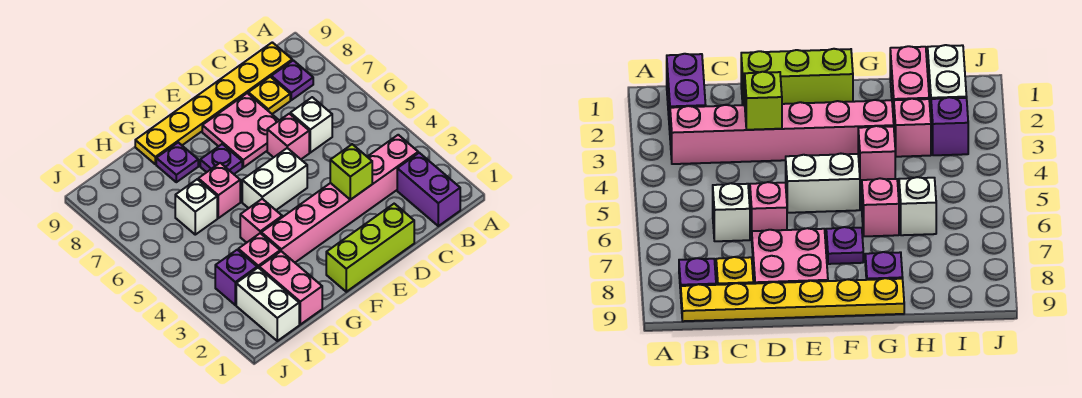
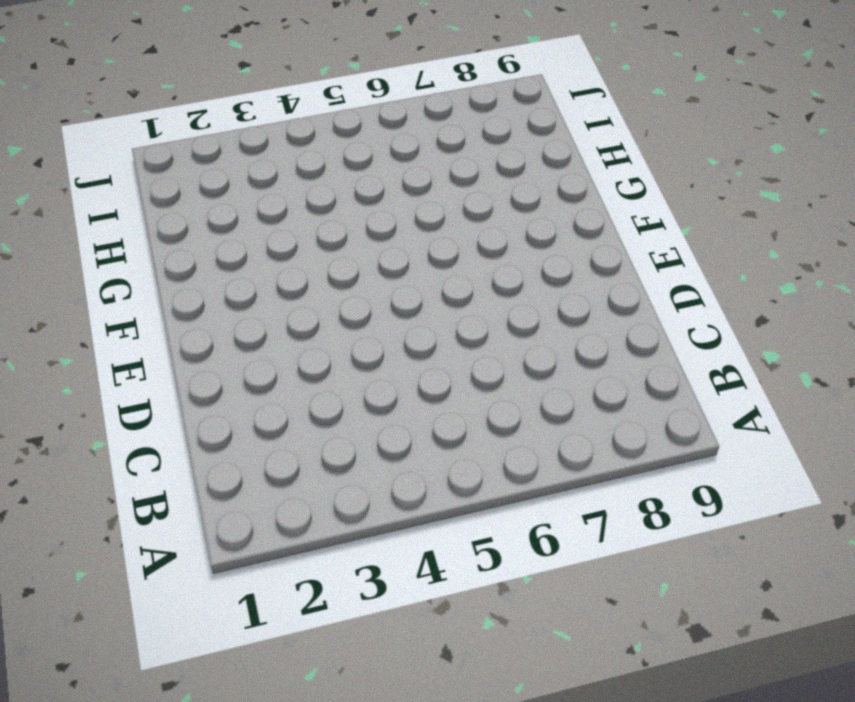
none -> purple brick B1:B2 level 1
none -> pink brick B3:G3 level 1
none -> purple plate B8 level 1

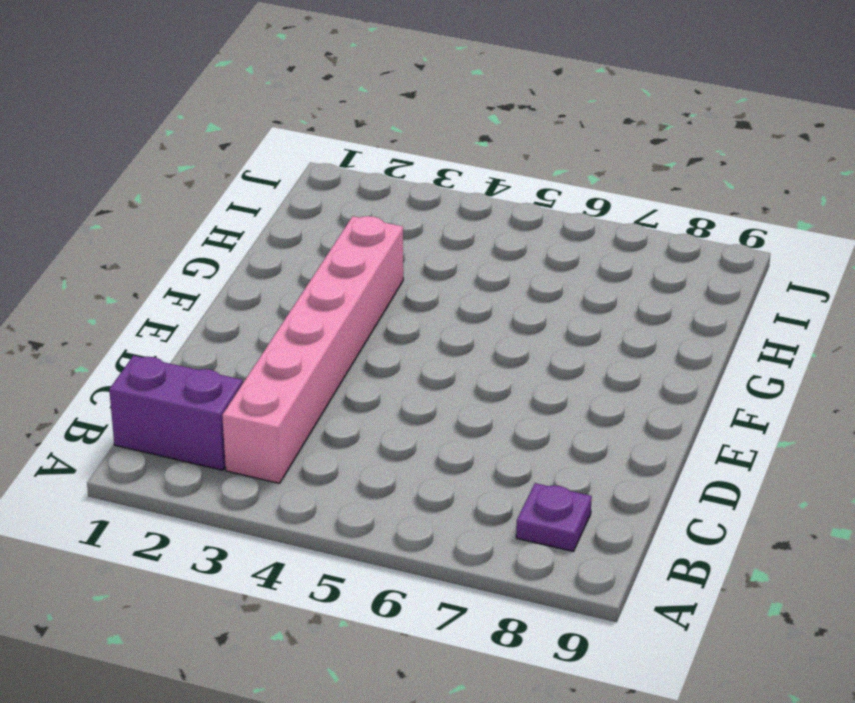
none -> yellow plate B9:G9 level 1
none -> white brick C6 level 1
none -> yellow plate C8 level 1

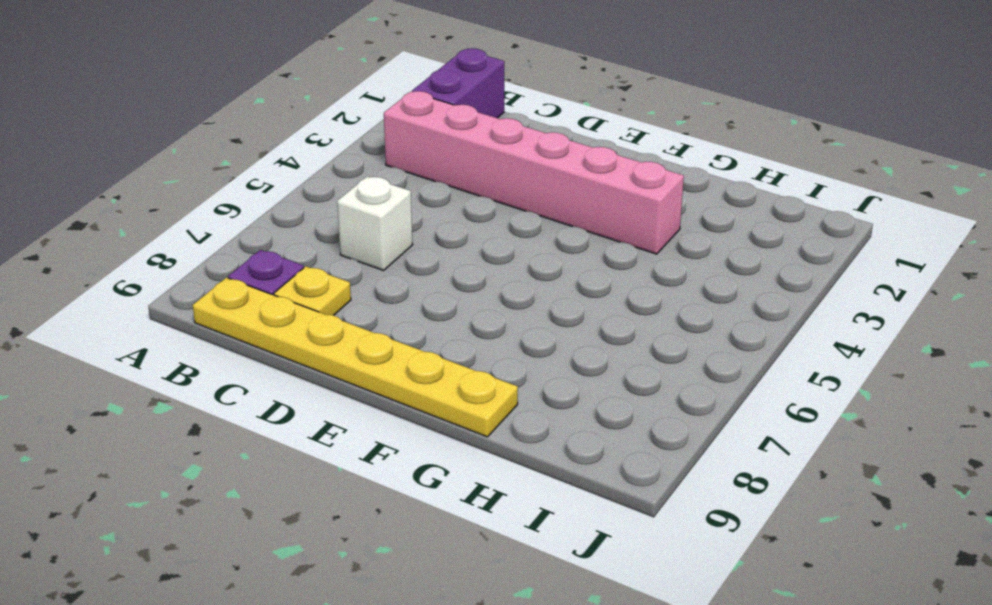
none -> lime brick D1:F1 level 1
none -> pink brick D6 level 1
none -> pink plate D7:E8 level 1

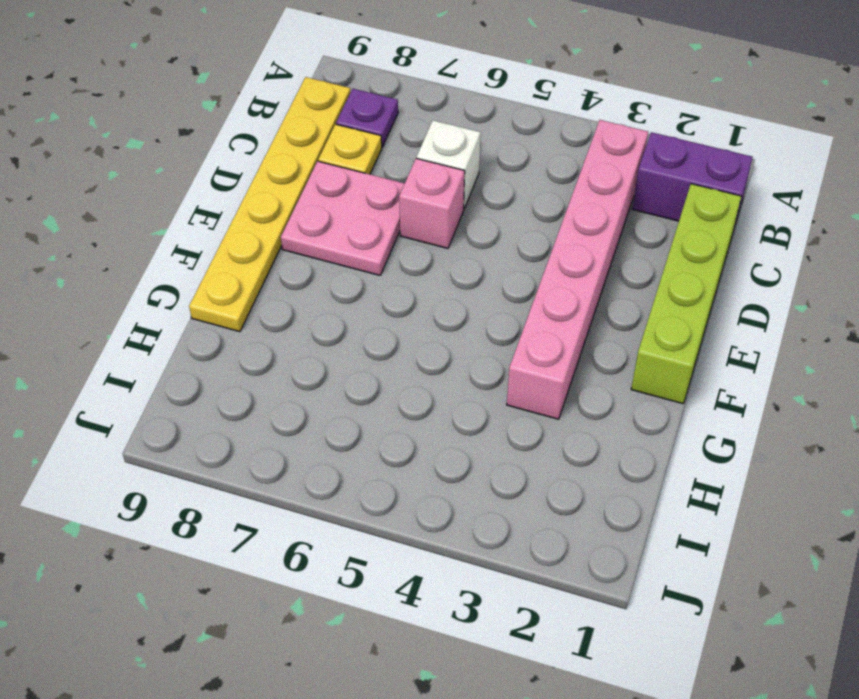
lime brick C1:F1 level 1 -> lime brick D1:F1 level 1
none -> white brick E5:F5 level 1
none -> purple plate F7 level 1
none -> pink brick G4 level 1

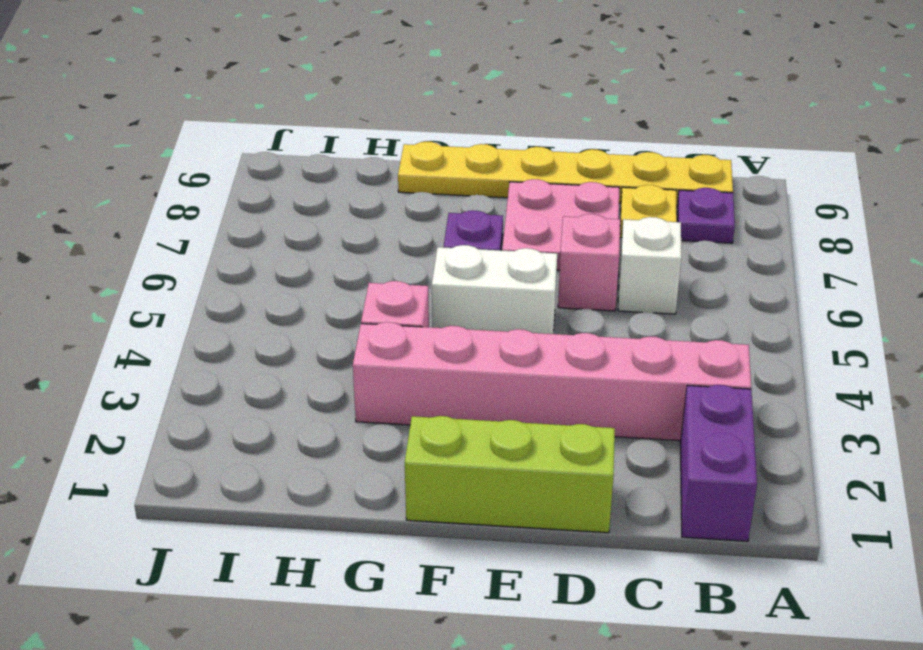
none -> pink brick G6 level 1
none -> purple plate G8 level 1
none -> pink brick H1:H2 level 1

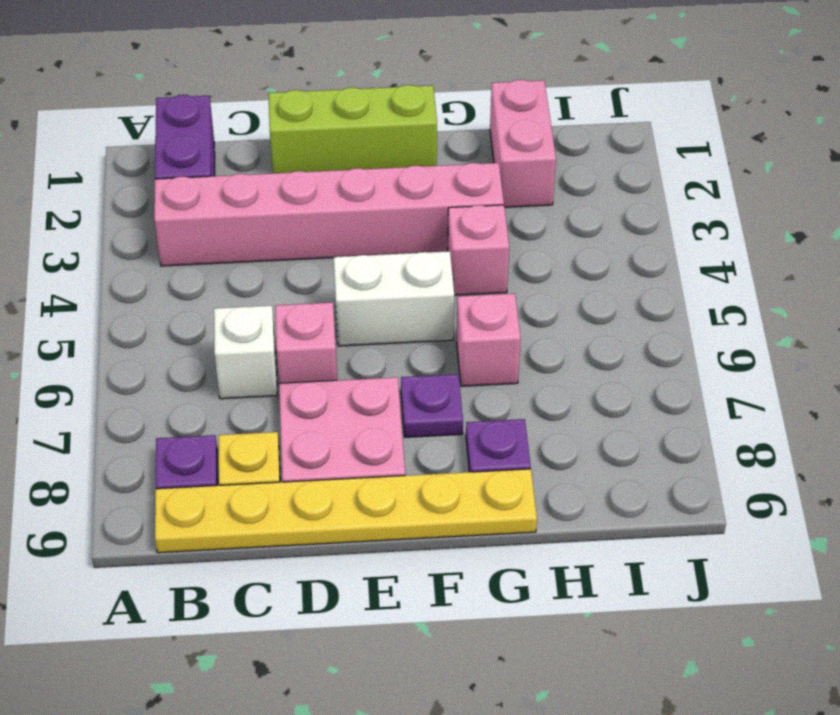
none -> pink brick H3 level 1
none -> white brick H6 level 1
none -> white brick I1:I2 level 1

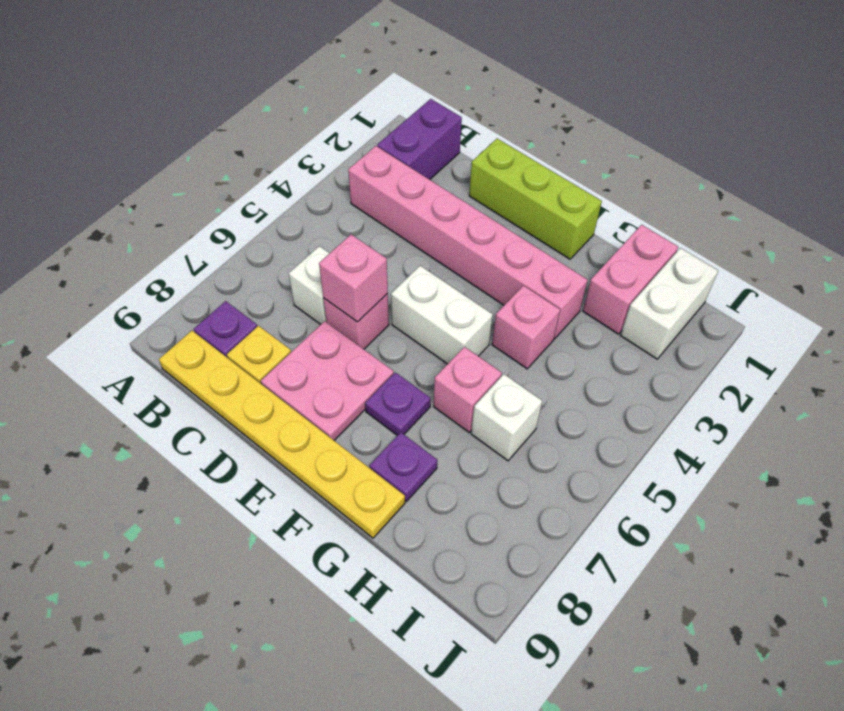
pink brick D6 level 2 -> pink brick H3 level 1
none -> purple brick I3 level 1
none -> lime brick D3 level 2

